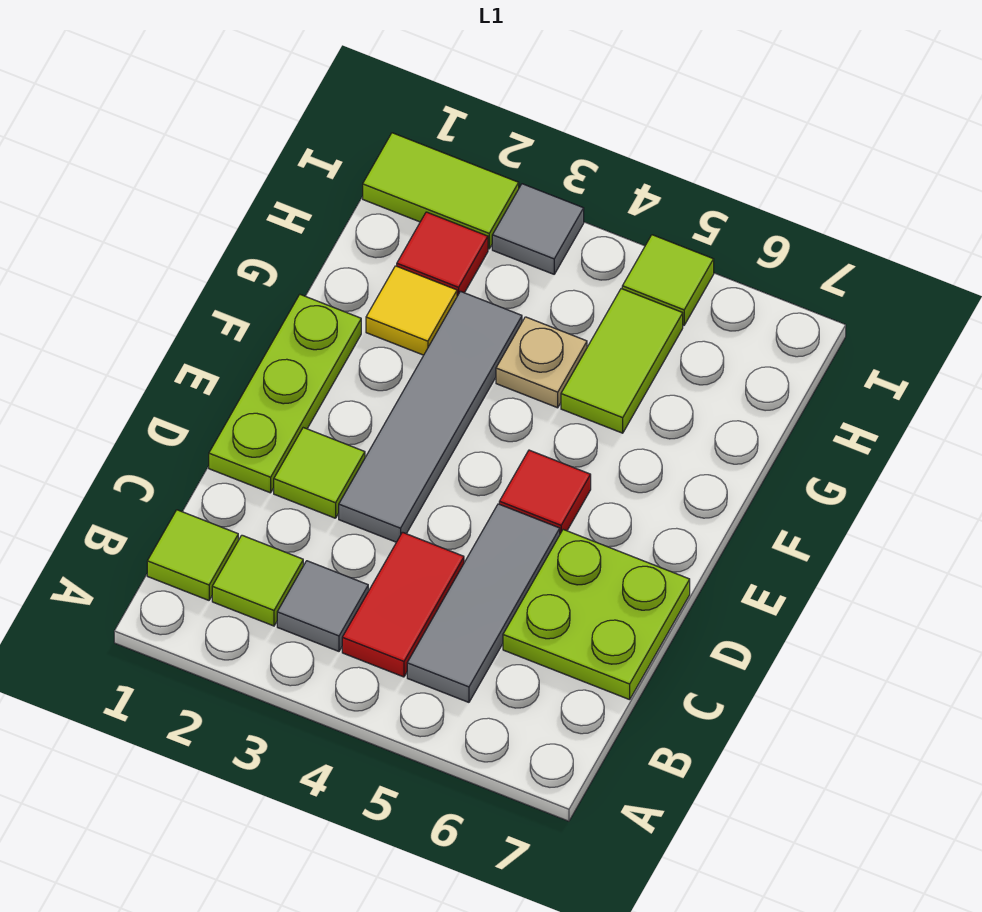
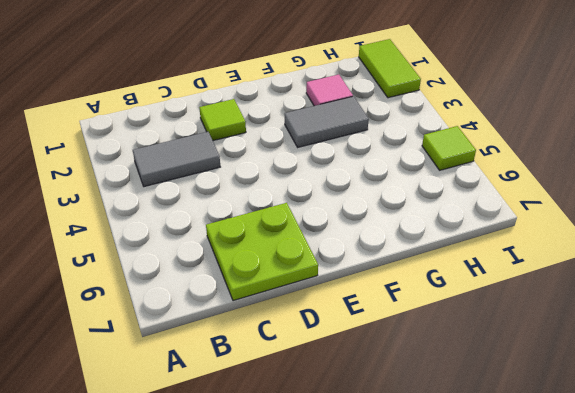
grey tile B3:C3 level 1 -> grey tile B3 level 1
grey tile F3:G3 level 1 -> grey tile D3:G3 level 1
pink tile G2 level 1 -> yellow tile G2 level 1
none -> lime tile B1 level 1
none -> lime tile B2 level 1
none -> red tile B4:C4 level 1

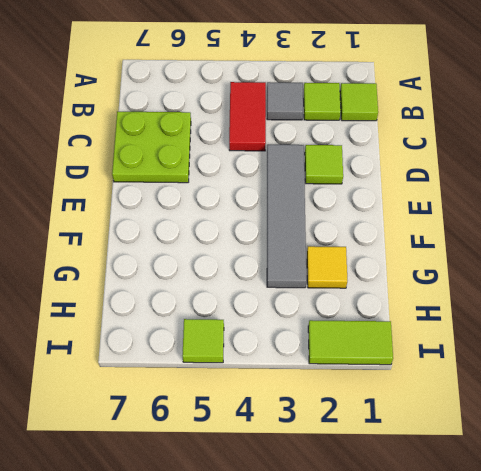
none -> grey tile B5:D5 level 1
none -> lime plate D1:F1 level 1
none -> red tile E5 level 1

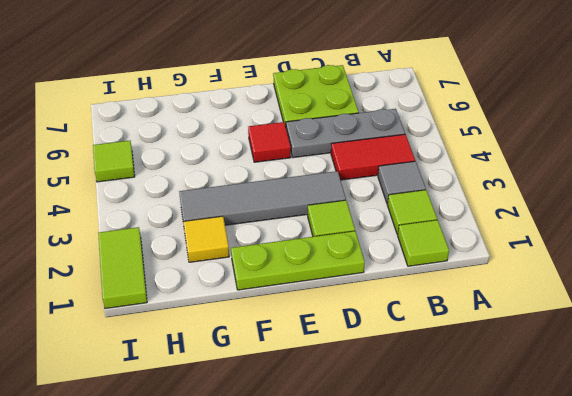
grey plate B5:D5 level 1 -> grey tile B5:D5 level 1
none -> tan plate G4 level 1
none -> lime tile G5:H5 level 1
none -> red tile H2 level 1

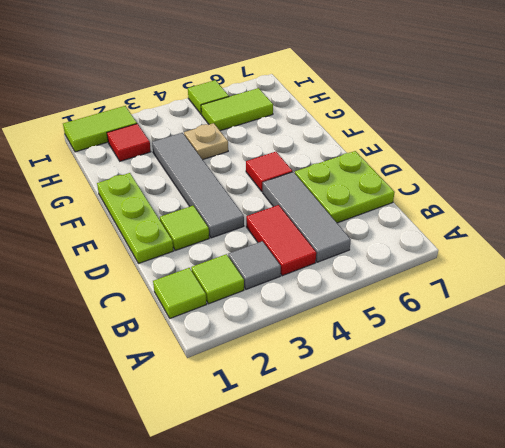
lime tile H5:H6 level 1 -> lime tile G5:H5 level 1
none -> yellow tile G2 level 1
none -> grey tile I3 level 1

